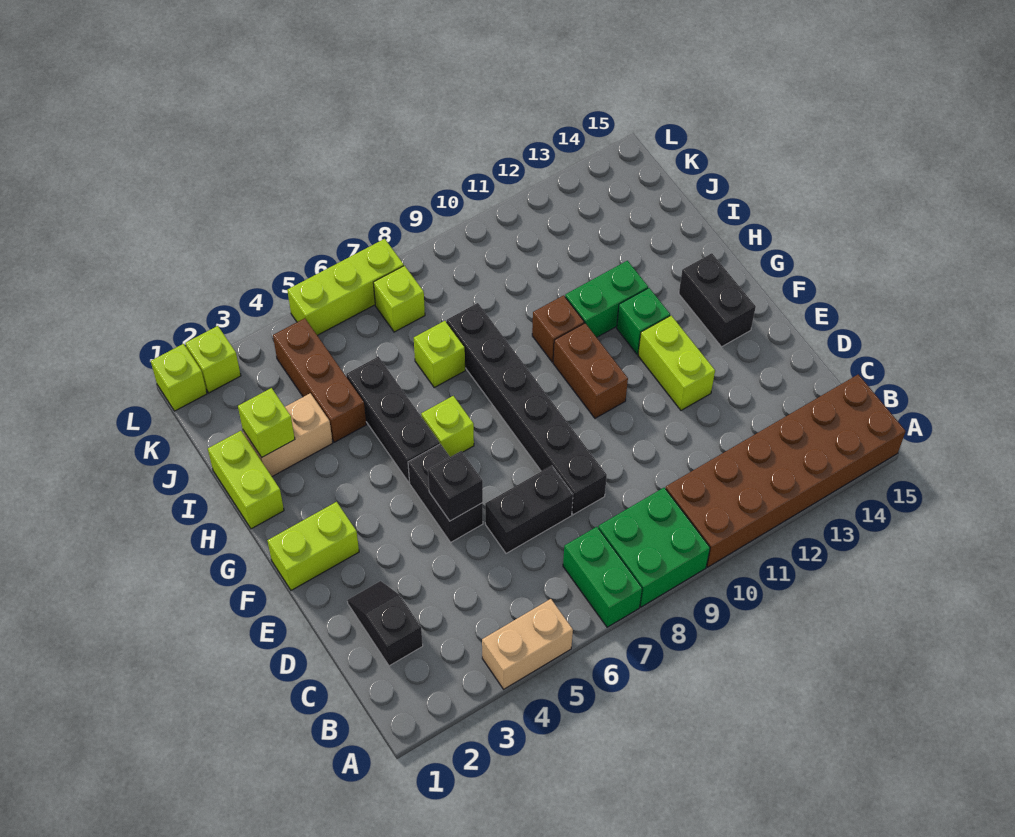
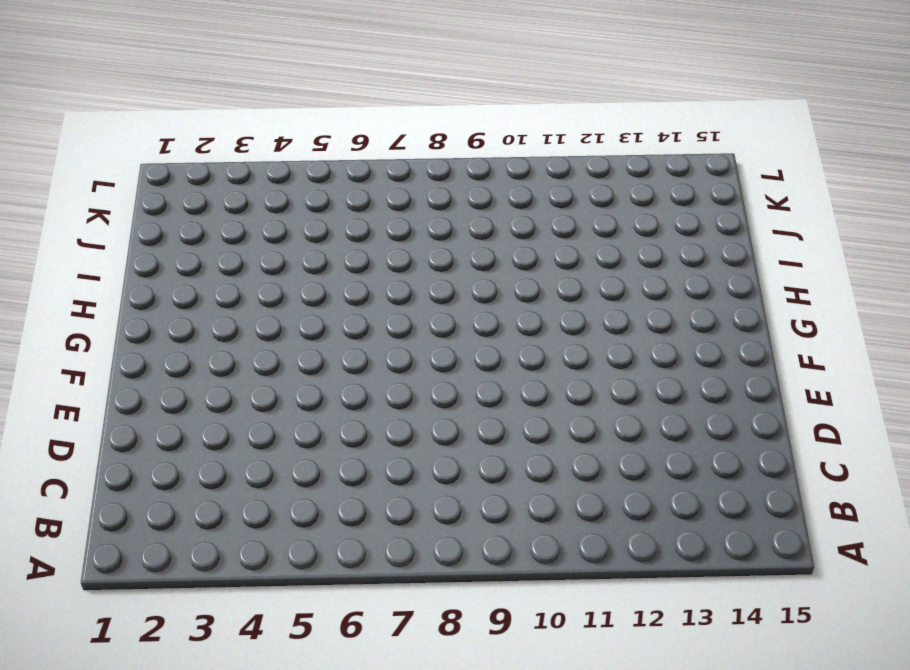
none -> tan brick A4:A5 level 1
none -> green brick A7:B7 level 1
none -> green brick A8:B9 level 1

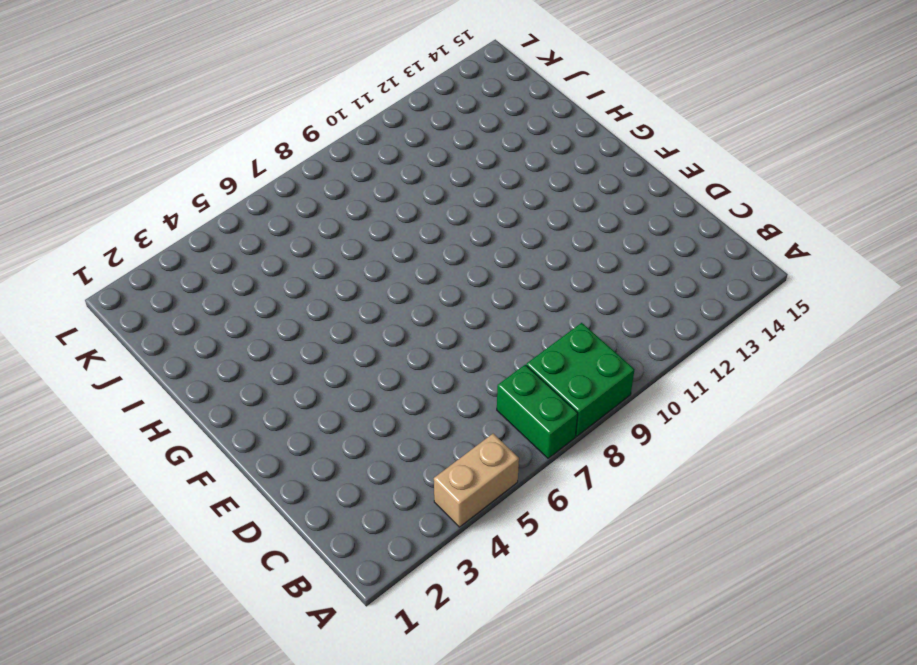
none -> brown brick A10:B15 level 1
none -> black slope C2:D2 level 1 top C
none -> black brick D6:D7 level 1

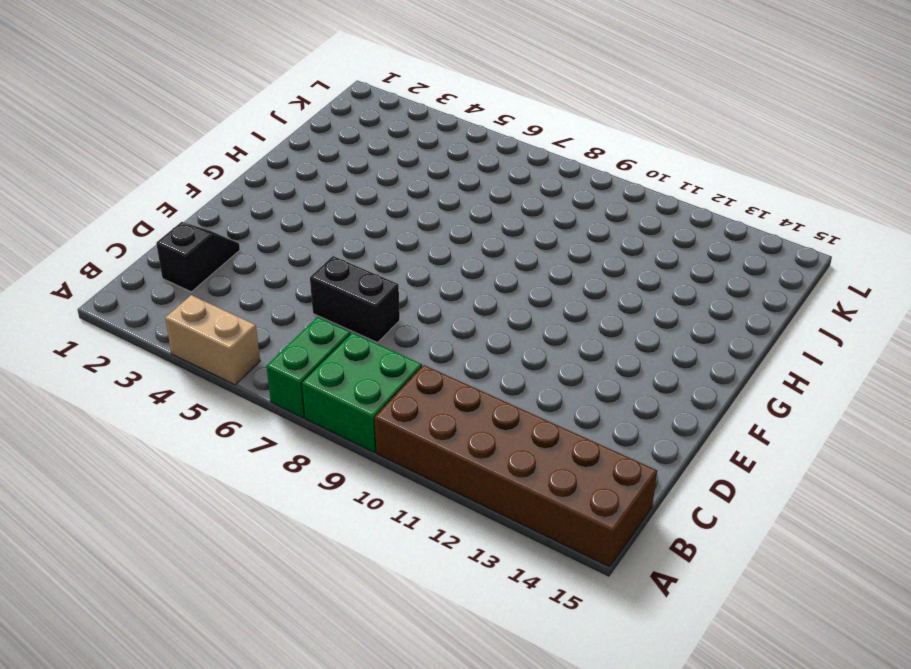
none -> black brick D8:I8 level 1
none -> black brick E5:F5 level 1
none -> lime brick E12:F12 level 1

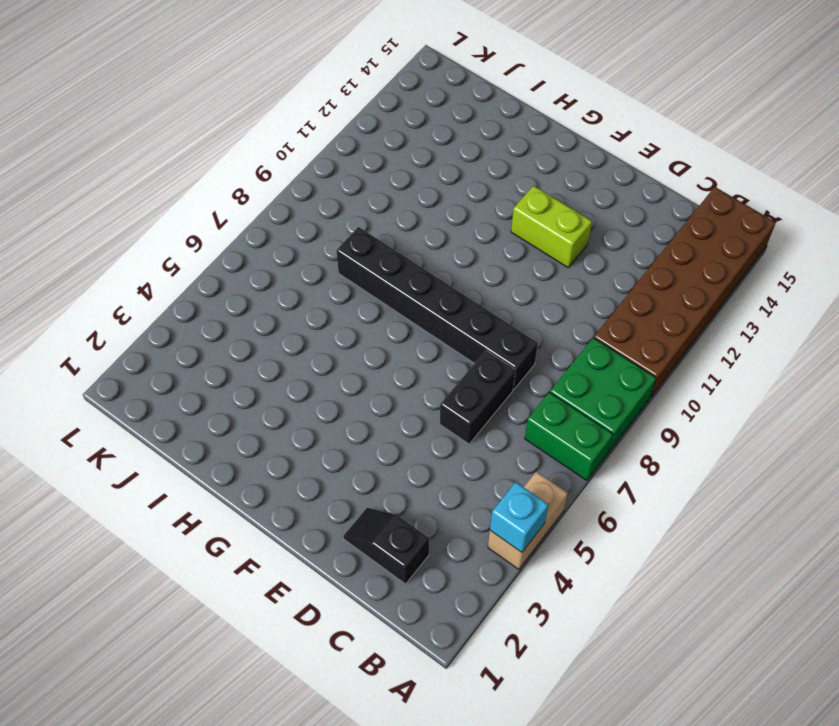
cyan brick A4 level 2 -> none
none -> black brick E5:F5 level 1
none -> lime brick F1:F2 level 1
none -> brown brick F10:G10 level 1

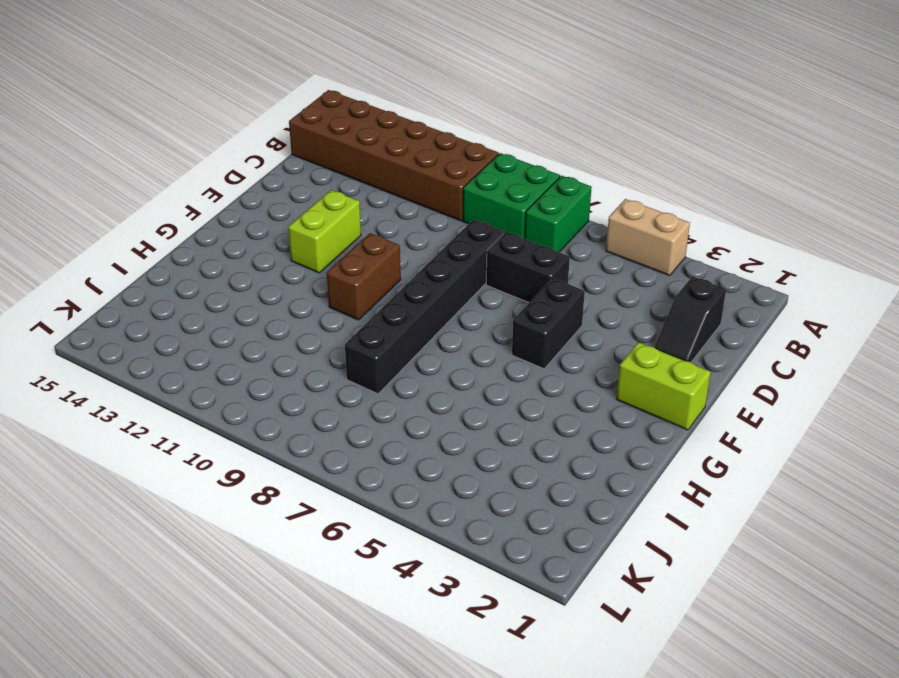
none -> black brick F14:G14 level 1
none -> black brick G5:I5 level 1
none -> lime brick G6 level 1

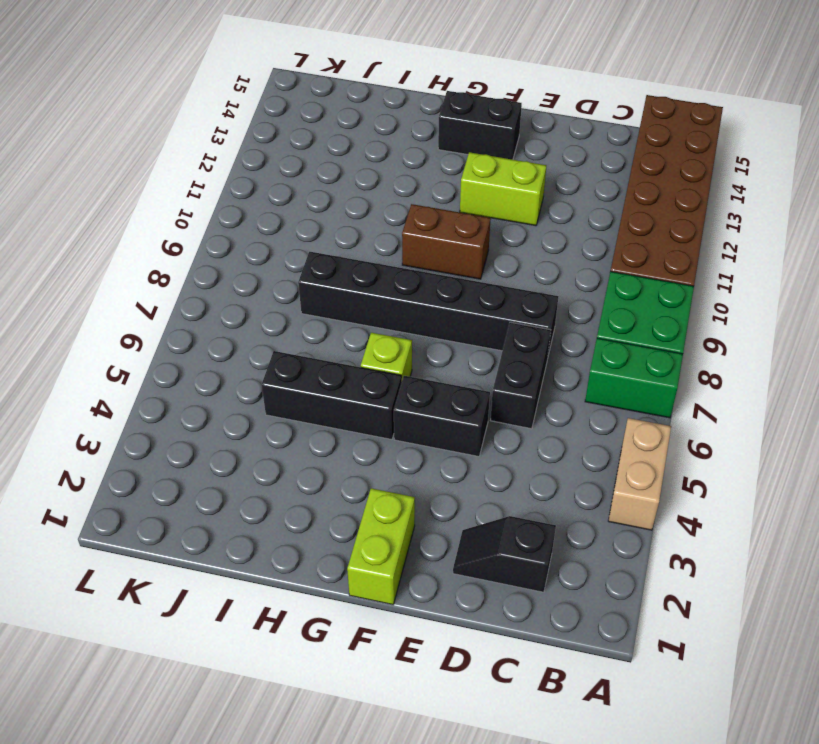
none -> green brick G12 level 1
none -> lime brick H1:I1 level 1
none -> brown brick H10 level 1

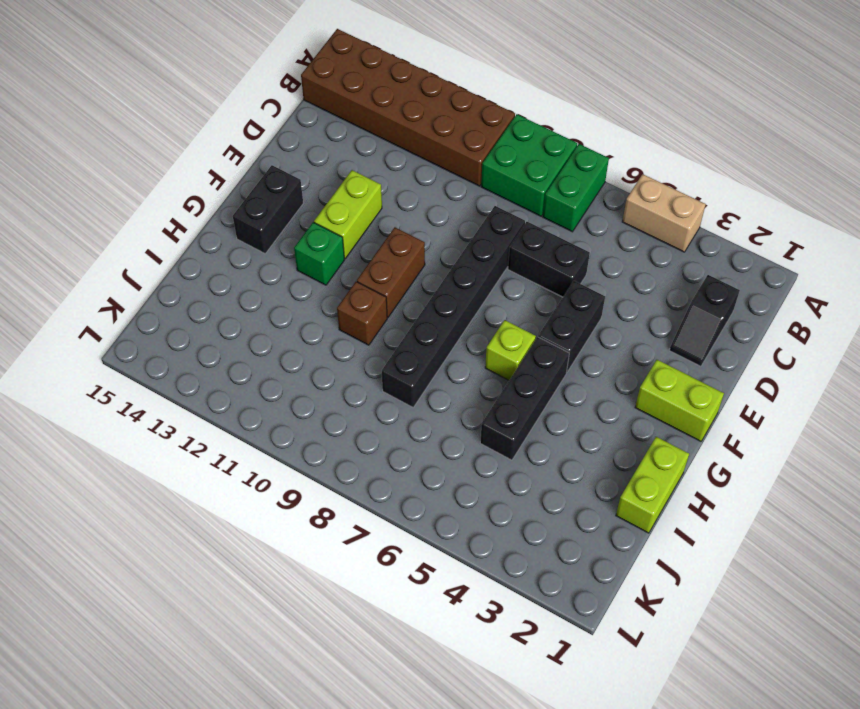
none -> green brick H11:H12 level 1
none -> tan brick I2:I3 level 1
none -> brown brick I4:K4 level 1

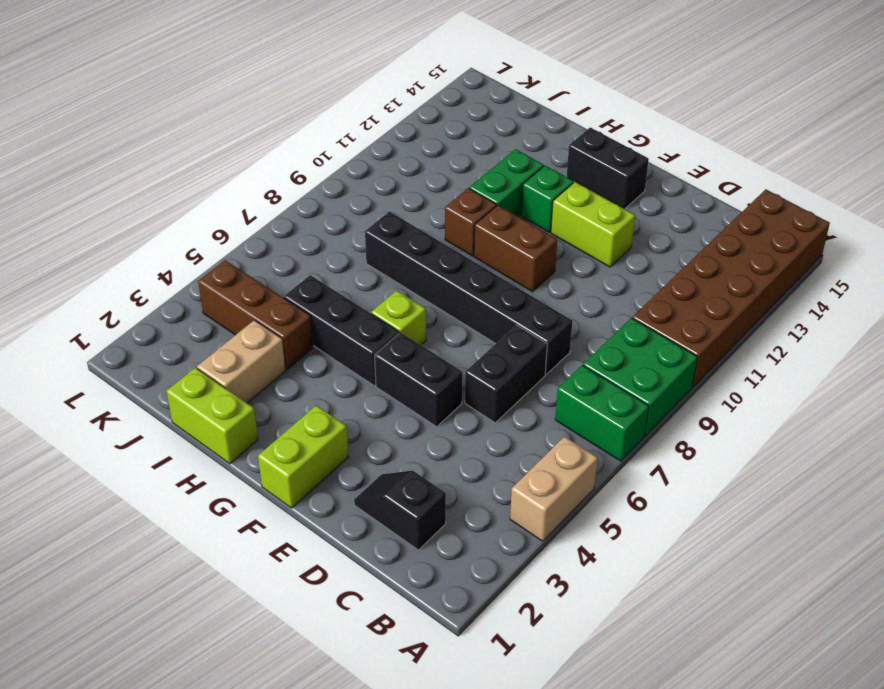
none -> lime brick I7 level 1
none -> lime brick K7 level 1
none -> lime brick L1 level 1

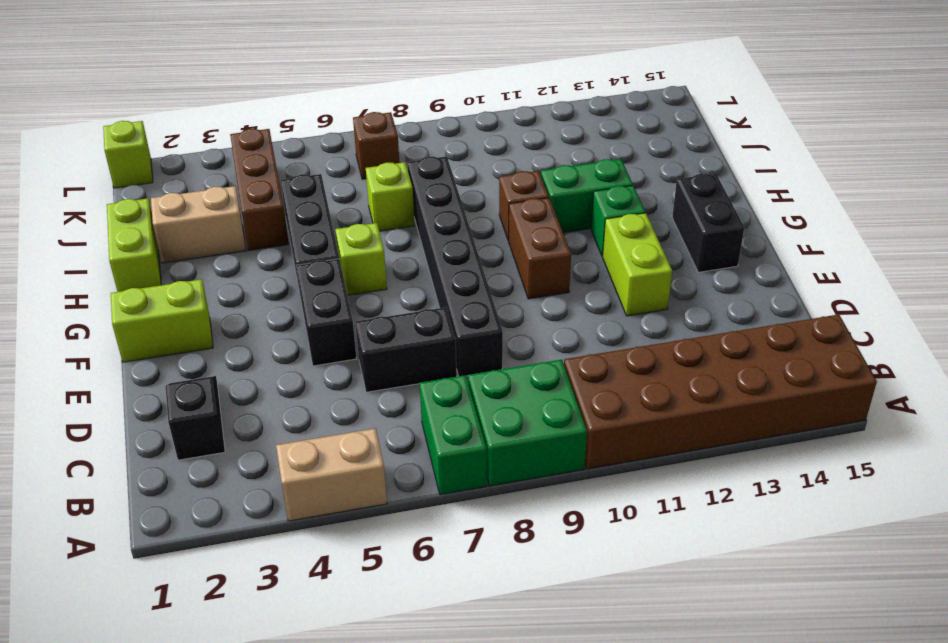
brown brick K7 level 1 -> lime brick K7 level 1
none -> lime brick L2 level 1
none -> lime brick L5:L7 level 1
none -> black brick E5 level 2

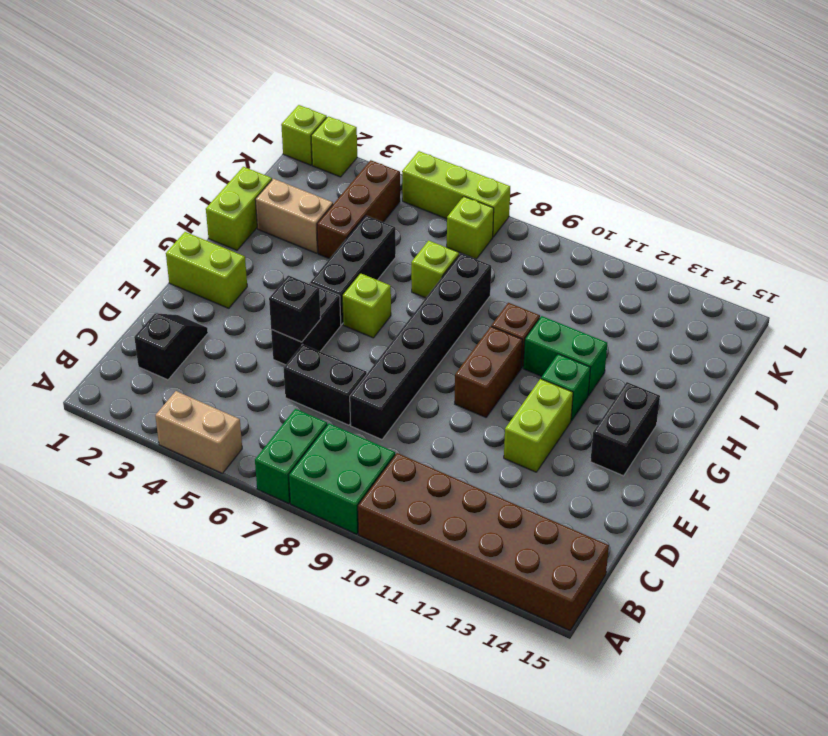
none -> lime brick I2 level 2

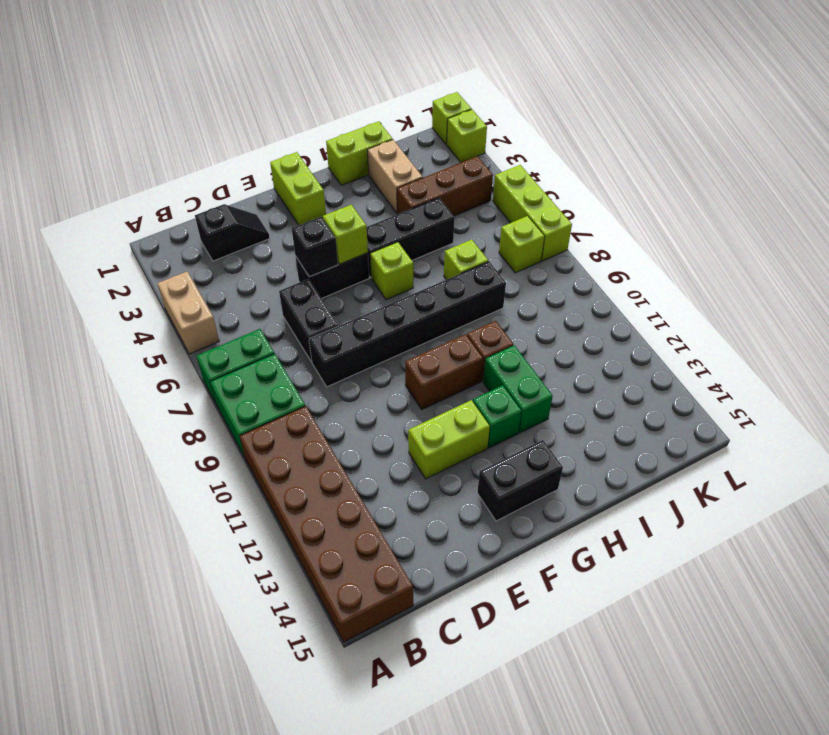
lime brick F5 level 2 -> lime brick I2 level 2

